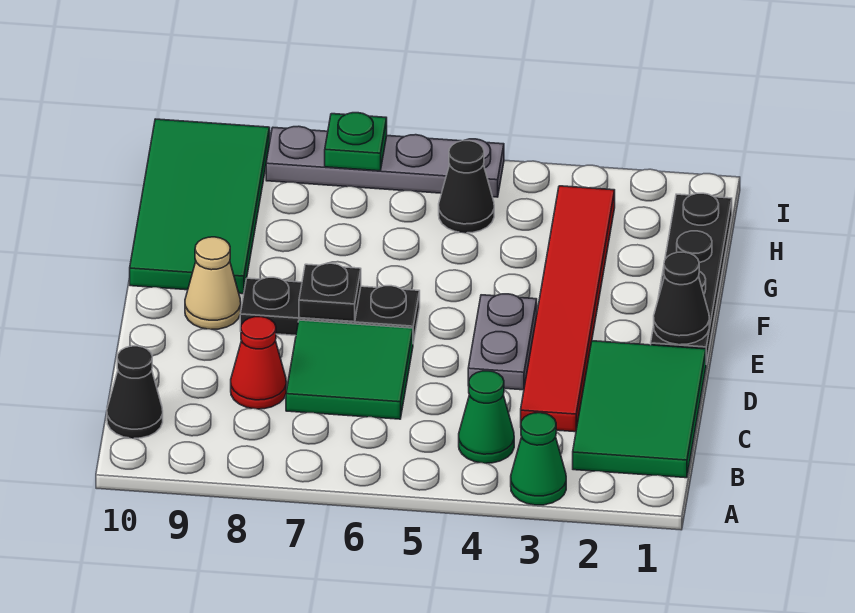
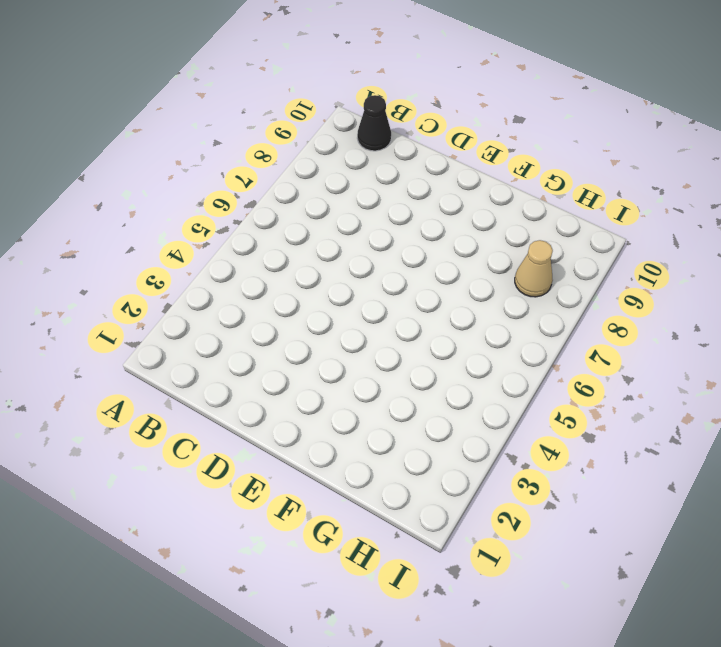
tan cone H8 level 1 -> tan cone E9 level 1
none -> green cone A3 level 1
none -> green tile B1:D2 level 1
none -> green cone B4 level 1

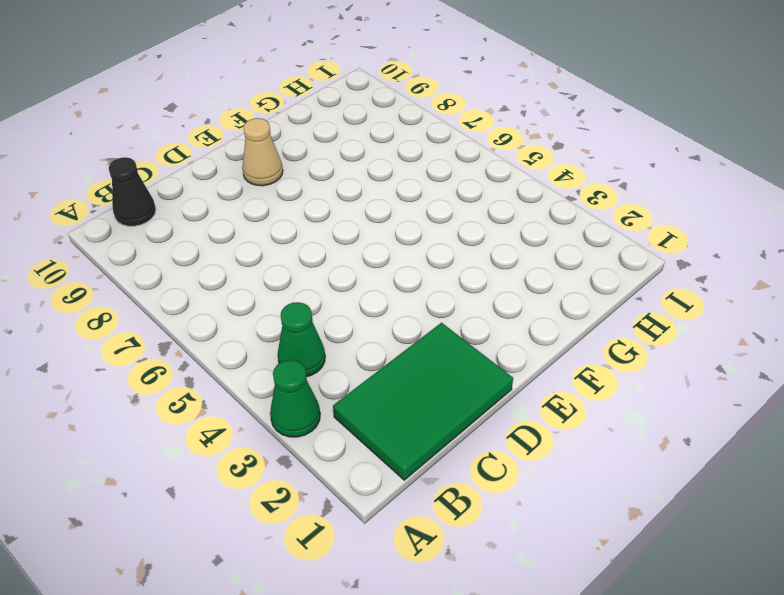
none -> red tile C3:H3 level 1
none -> green tile C6:D7 level 1
none -> red cone C8 level 1

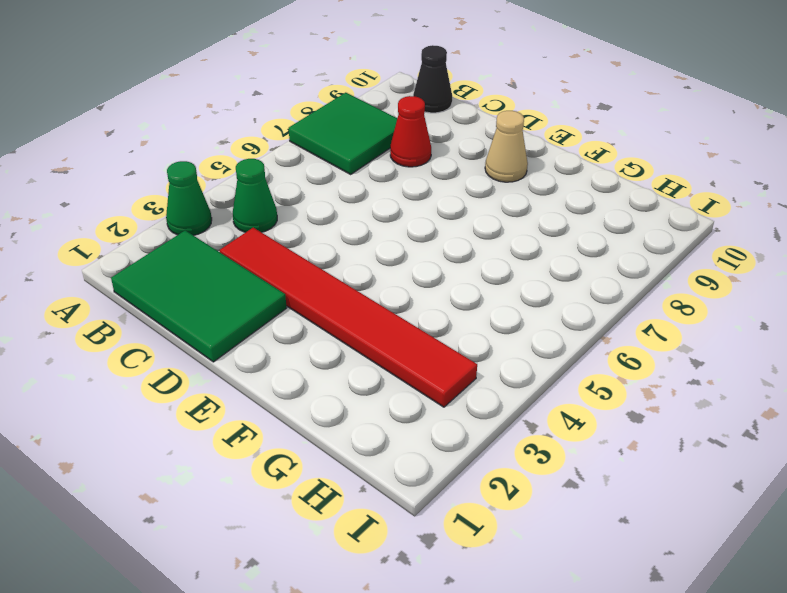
green tile A7:B8 level 1 -> green tile C6:D7 level 1
none -> grey plate D4:E4 level 1
none -> black plate E1:H1 level 1
none -> black plate E6:E8 level 1

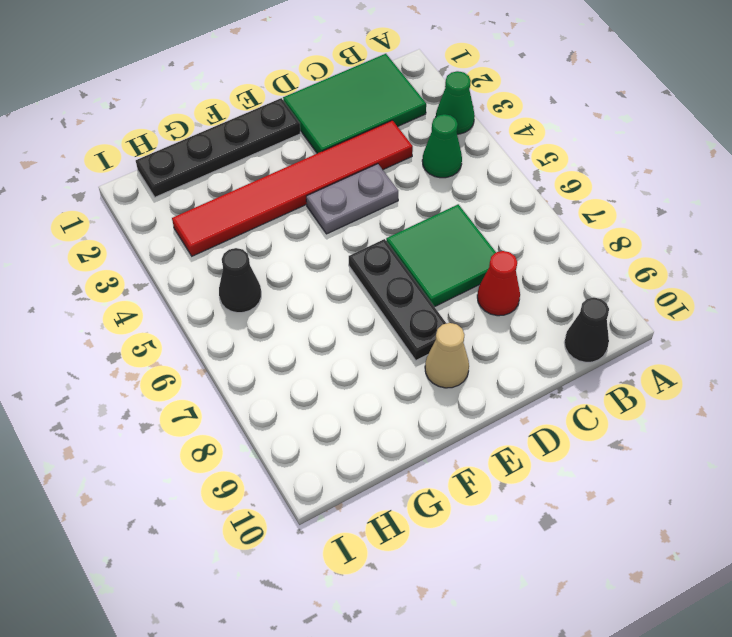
none -> green tile F9:I10 level 1
none -> grey plate I5:I8 level 1
none -> black cone E1 level 2

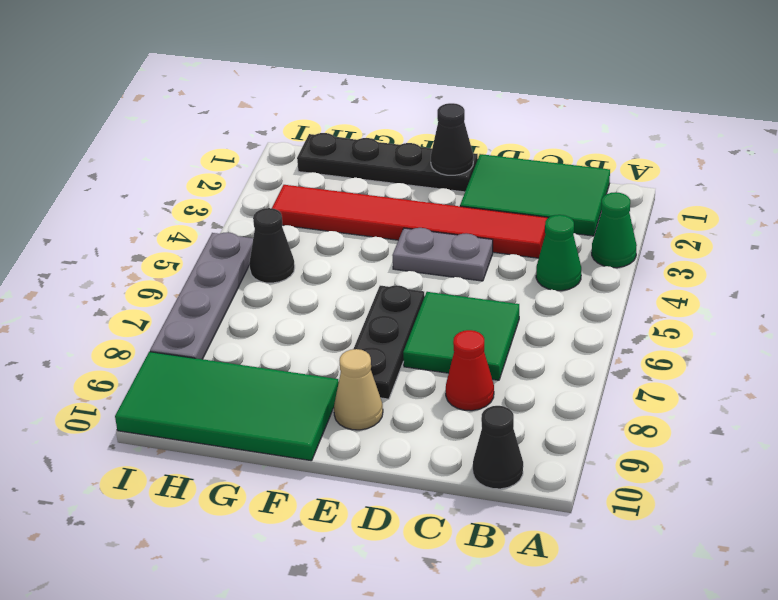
none -> black plate E7 level 2
none -> green plate I7 level 2

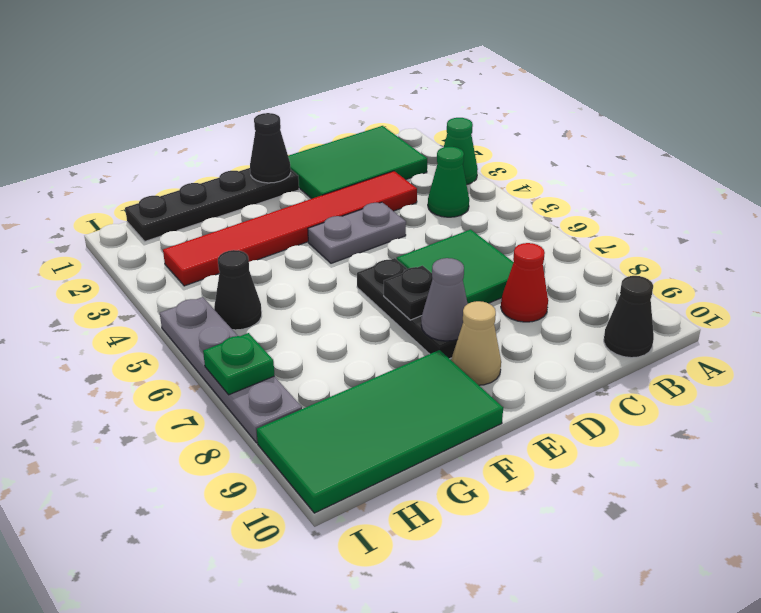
grey cone E8 level 2 -> none

